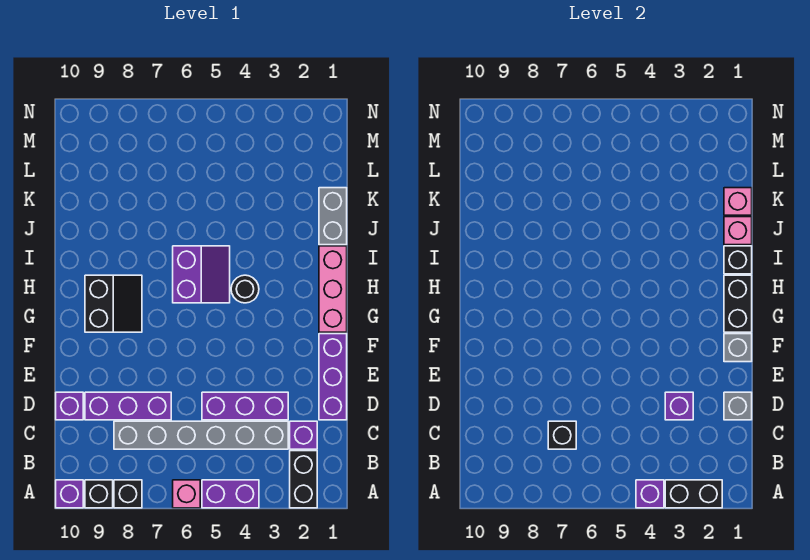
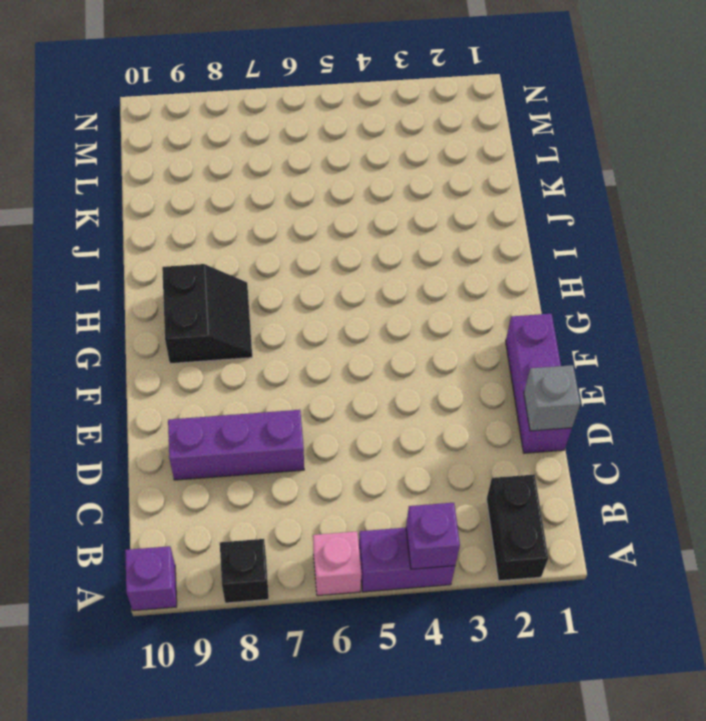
none -> black brick A9 level 1
none -> purple brick C2 level 1
none -> grey brick C3:C8 level 1

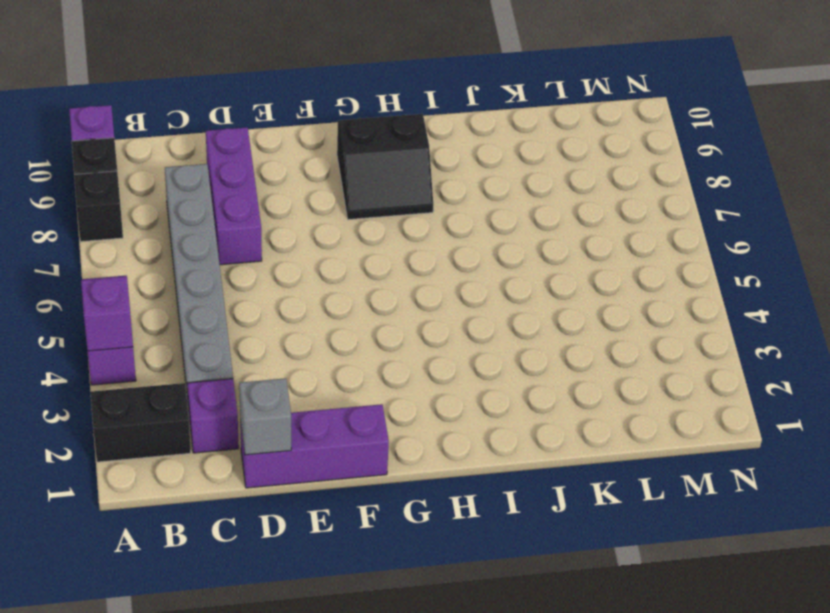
none -> pink brick A6 level 1
none -> purple brick D3:D5 level 1
none -> purple brick D10 level 1

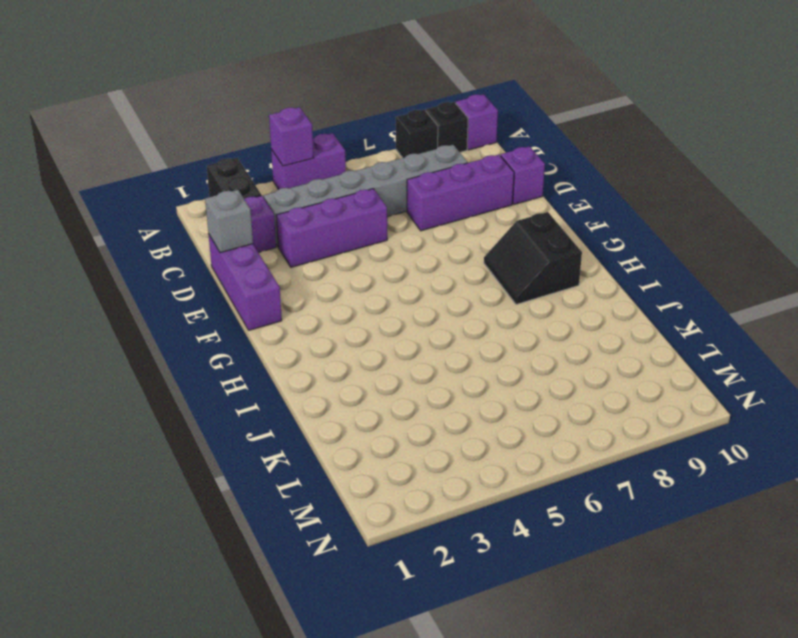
none -> pink brick A6 level 1
none -> pink brick G1:I1 level 1
none -> black round brick H4 level 1

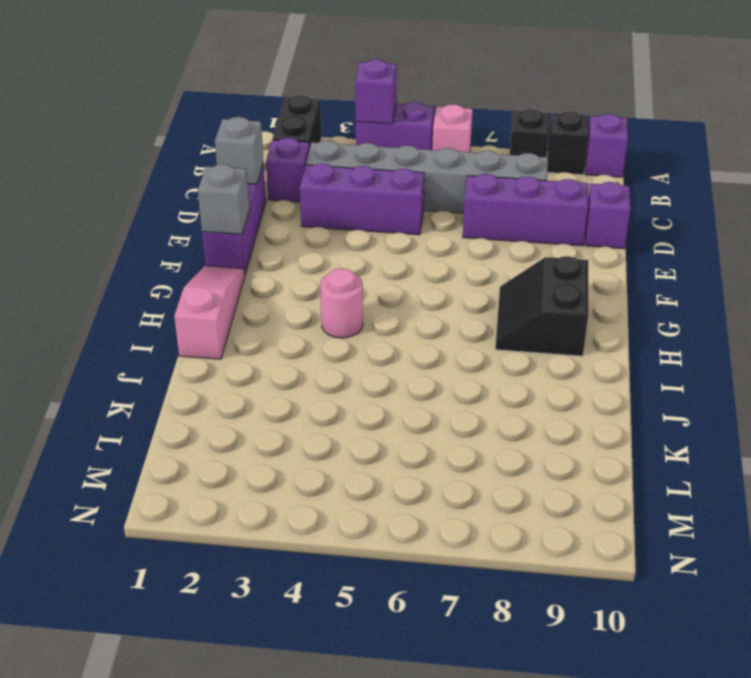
pink slope G1:I1 level 1 top I -> pink brick G1:I1 level 1
pink round brick H4 level 1 -> black round brick H4 level 1
none -> purple slope H5:I6 level 1 top 6
none -> grey brick J1:K1 level 1
none -> black brick A2:A3 level 2

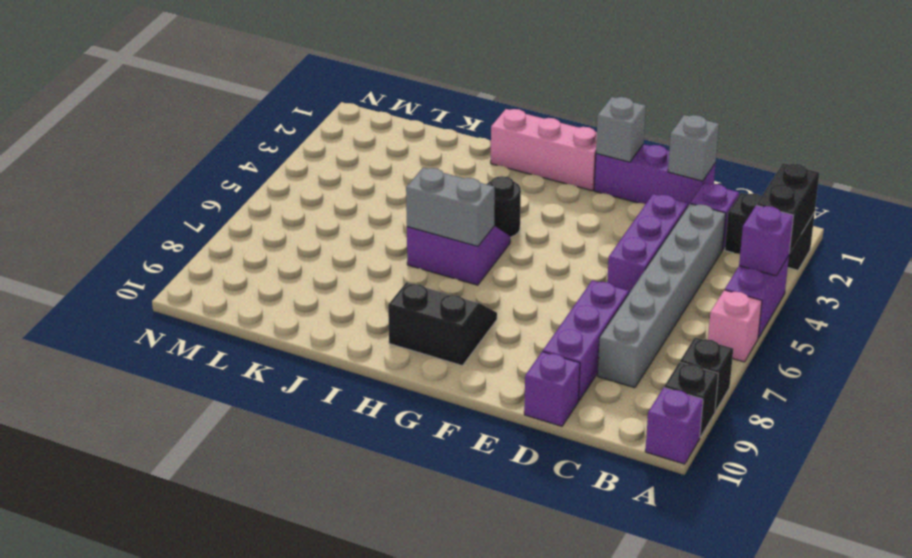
grey brick H6:I6 level 2 -> grey brick J1:K1 level 1
none -> black brick C7 level 2
none -> purple brick D3 level 2
none -> black brick G1:H1 level 2

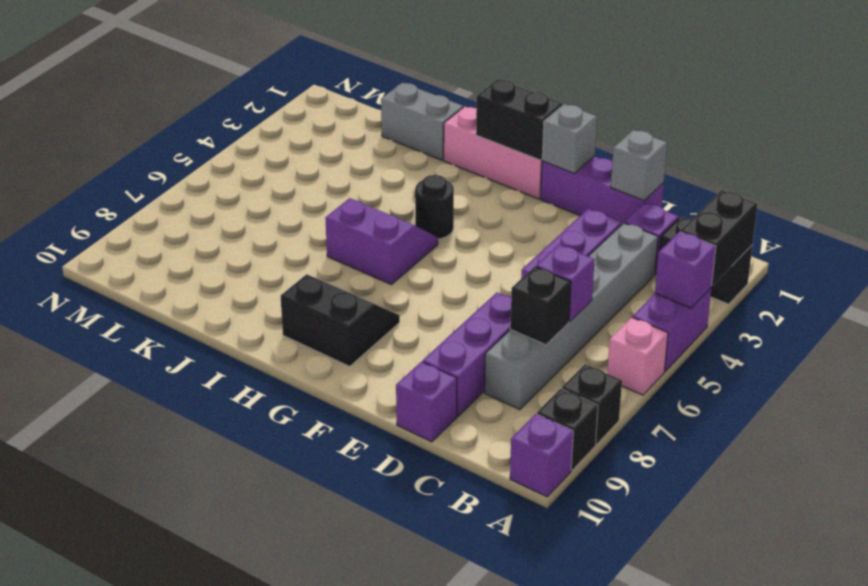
purple brick C6 level 2 -> purple brick D3 level 2
none -> black brick I1 level 2
none -> pink brick J1 level 2
none -> pink brick K1 level 2

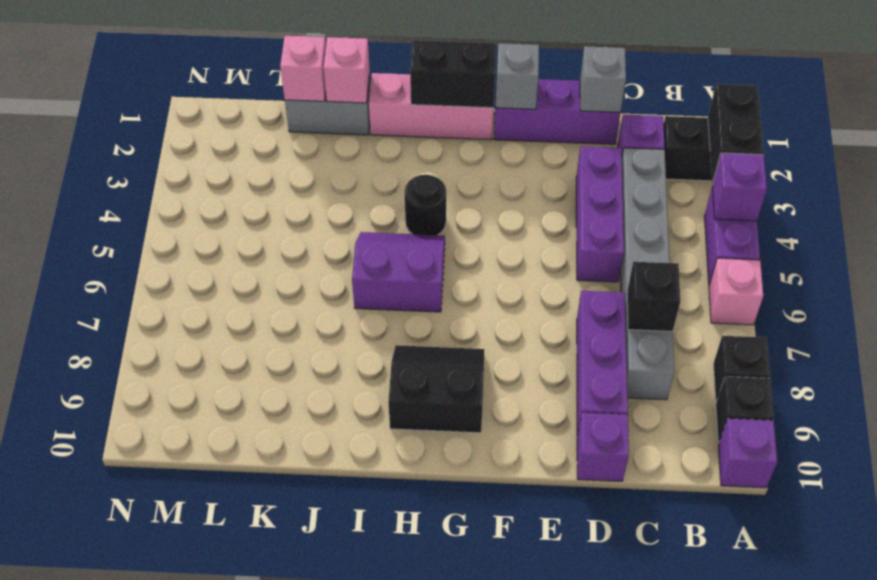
none -> purple brick D3 level 2
none -> black brick I1 level 2

